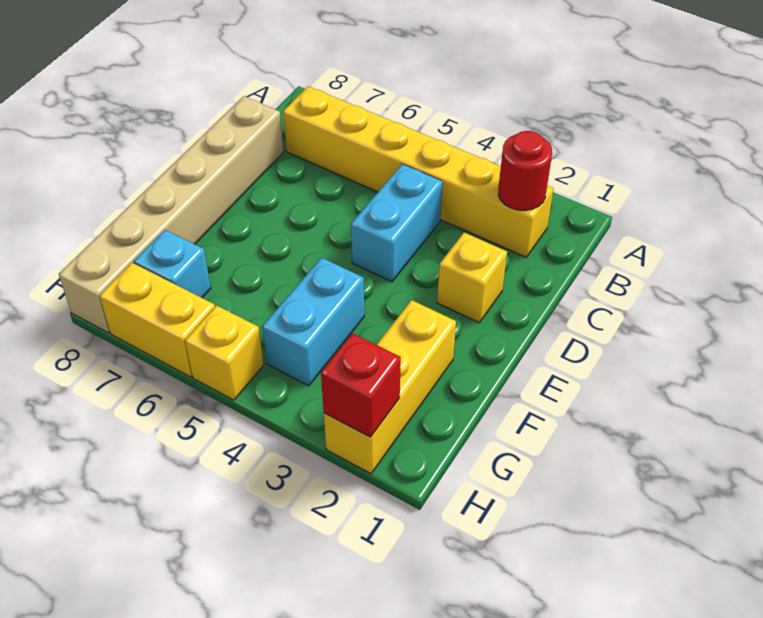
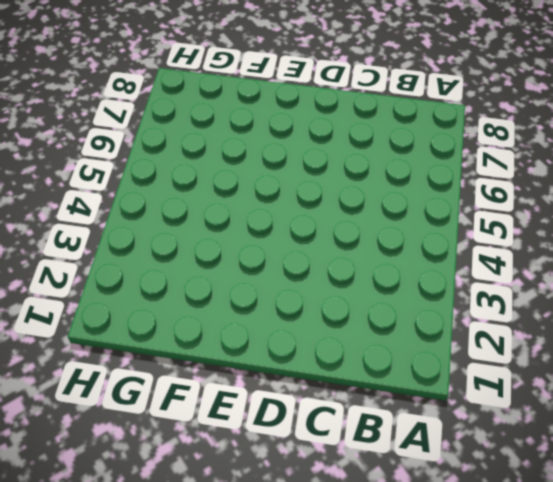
none -> yellow brick B2:B7 level 1
none -> cyan brick C4:D4 level 1

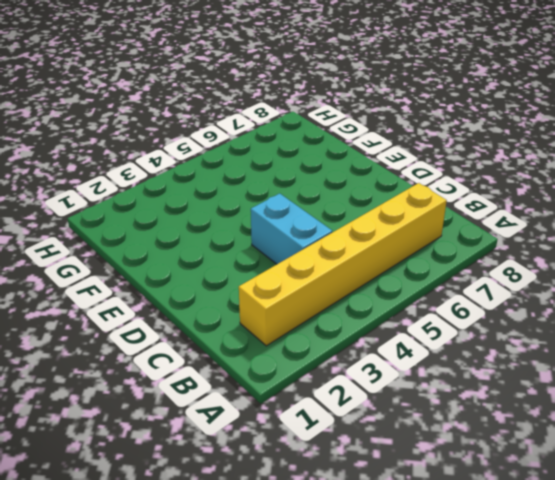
none -> tan brick C8:H8 level 1
none -> yellow brick D2 level 1

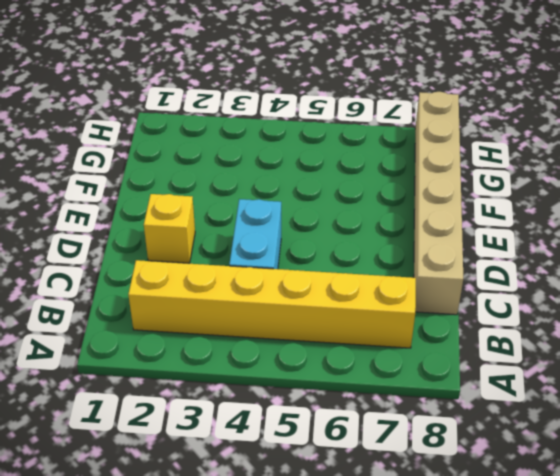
none -> yellow brick F2:H2 level 1
none -> cyan brick F4:G4 level 1

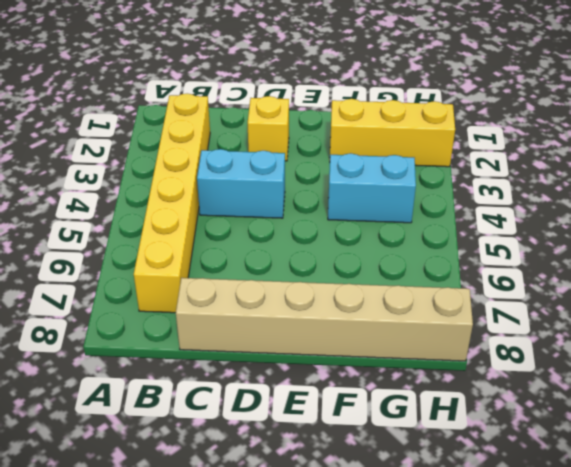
none -> cyan brick G7 level 1
none -> yellow brick H5 level 1

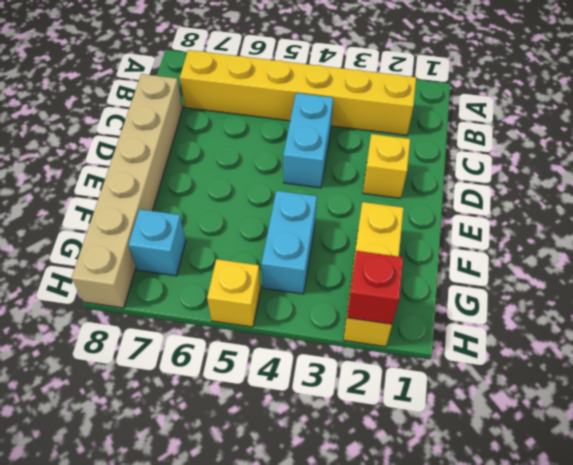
none -> yellow brick H6:H7 level 1
none -> red round brick B2 level 2

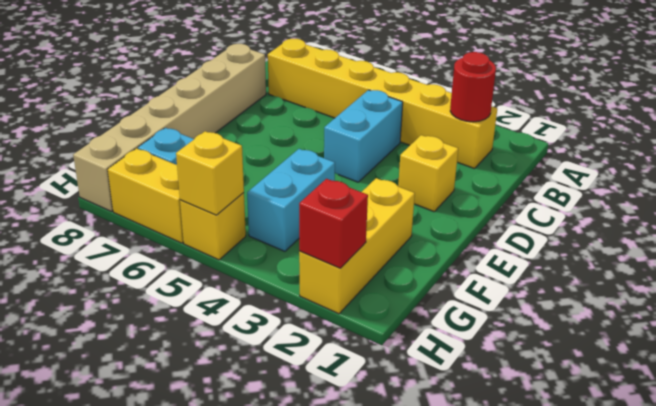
yellow brick H5 level 2 -> none

